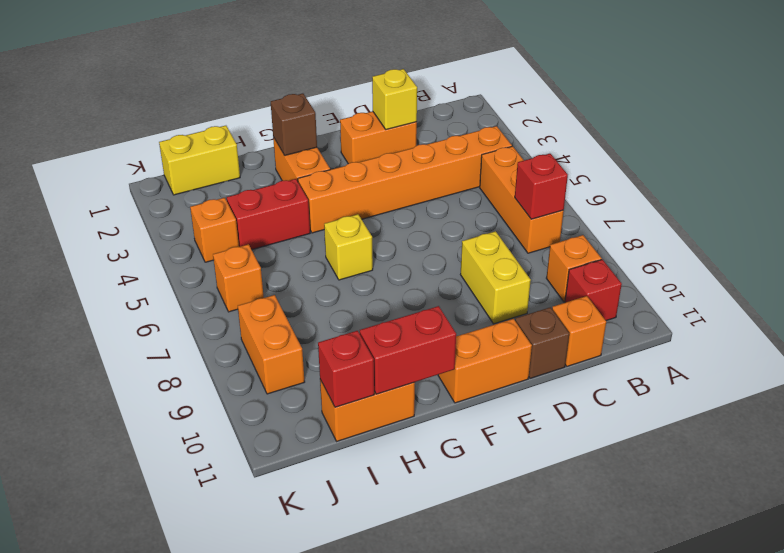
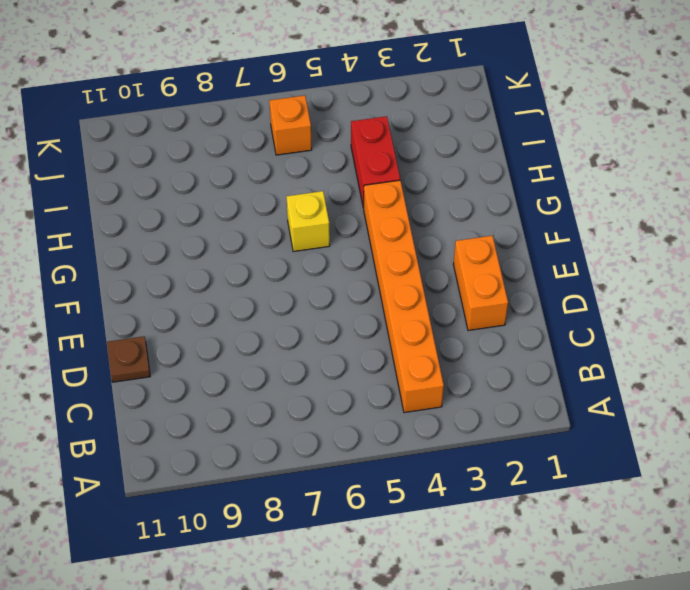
brown plate D11 level 1 -> brown brick D11 level 1
none -> orange brick B5:B7 level 1
none -> orange brick B9 level 1
none -> red brick B10 level 1

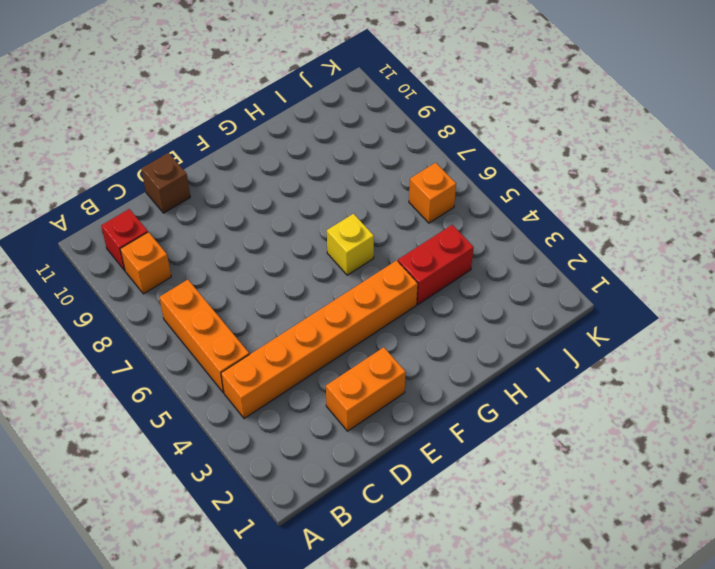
none -> orange brick C11 level 1
none -> yellow brick D8:D9 level 1
none -> orange brick E11:F11 level 1

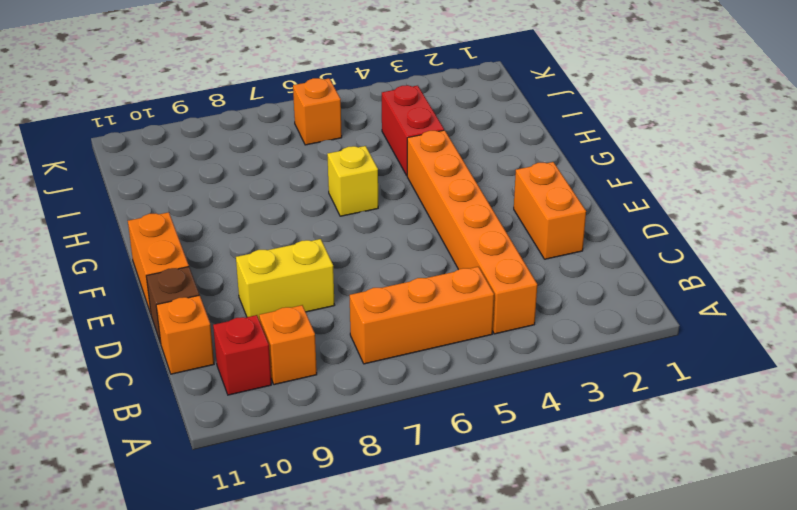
none -> orange brick G2:G3 level 1
none -> orange brick H11:I11 level 1
none -> yellow brick I1:J1 level 1

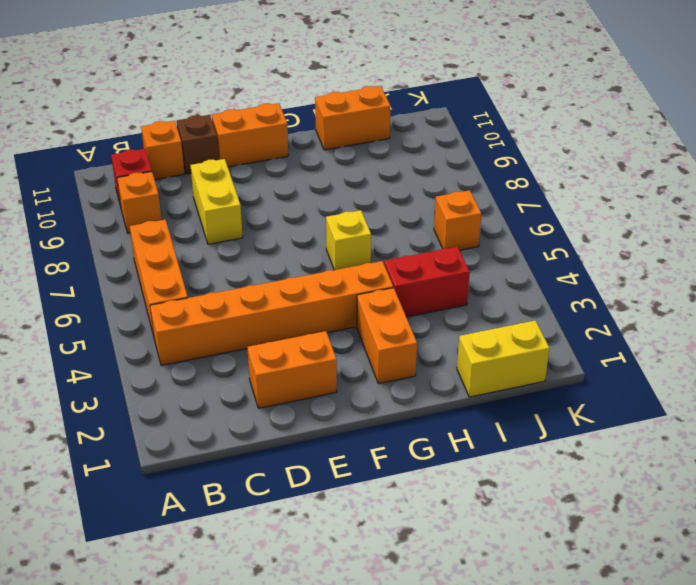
none -> orange brick J4 level 1
none -> orange brick J8:J9 level 1
none -> red brick B7 level 2

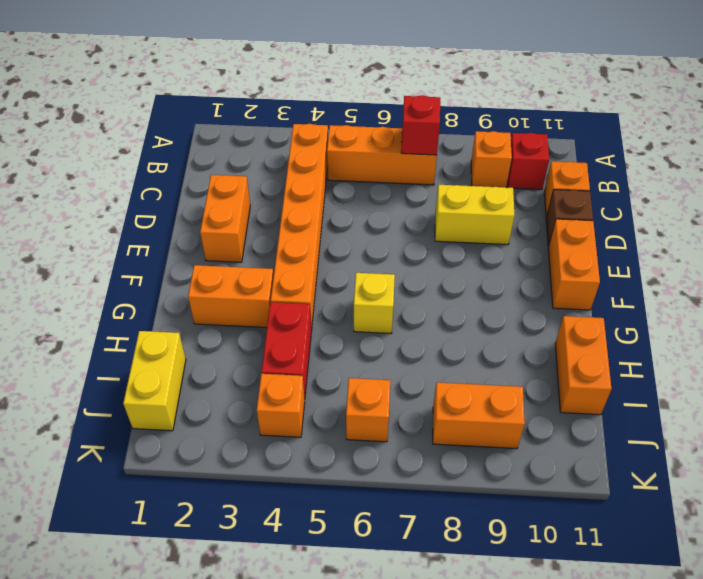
none -> yellow brick D2 level 2
none -> brown brick G2 level 2
none -> red brick G11:H11 level 2

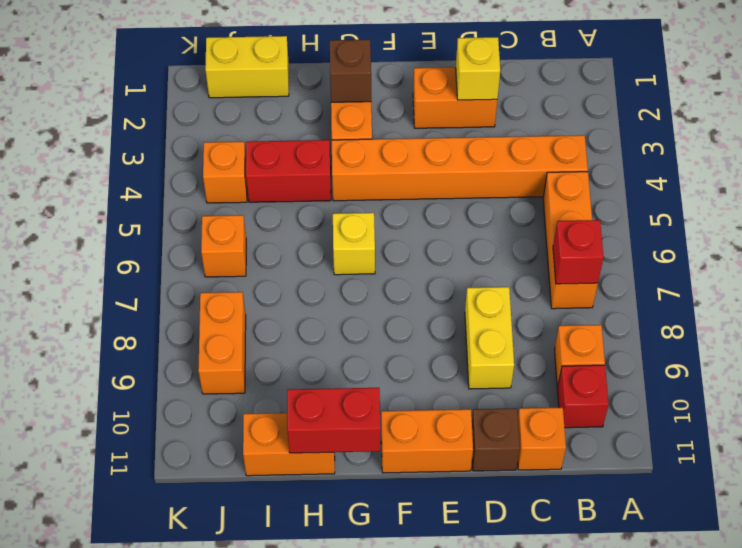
none -> red brick I11 level 2

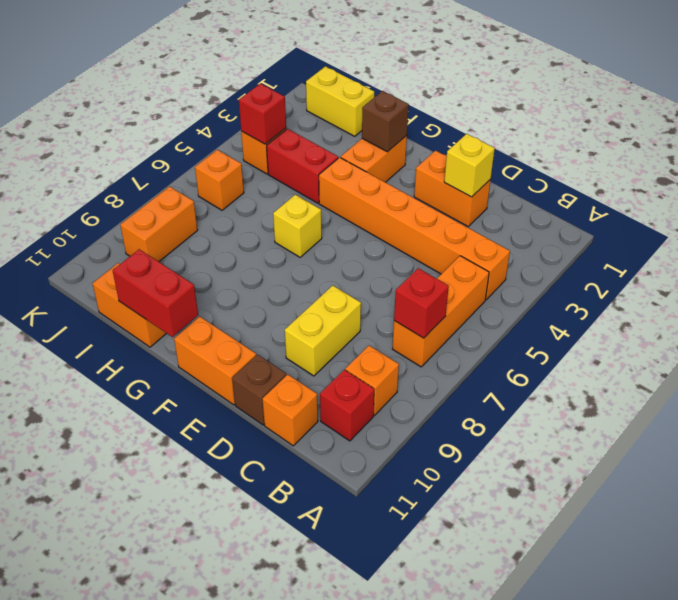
red brick J4 level 2 -> red brick I11 level 2

